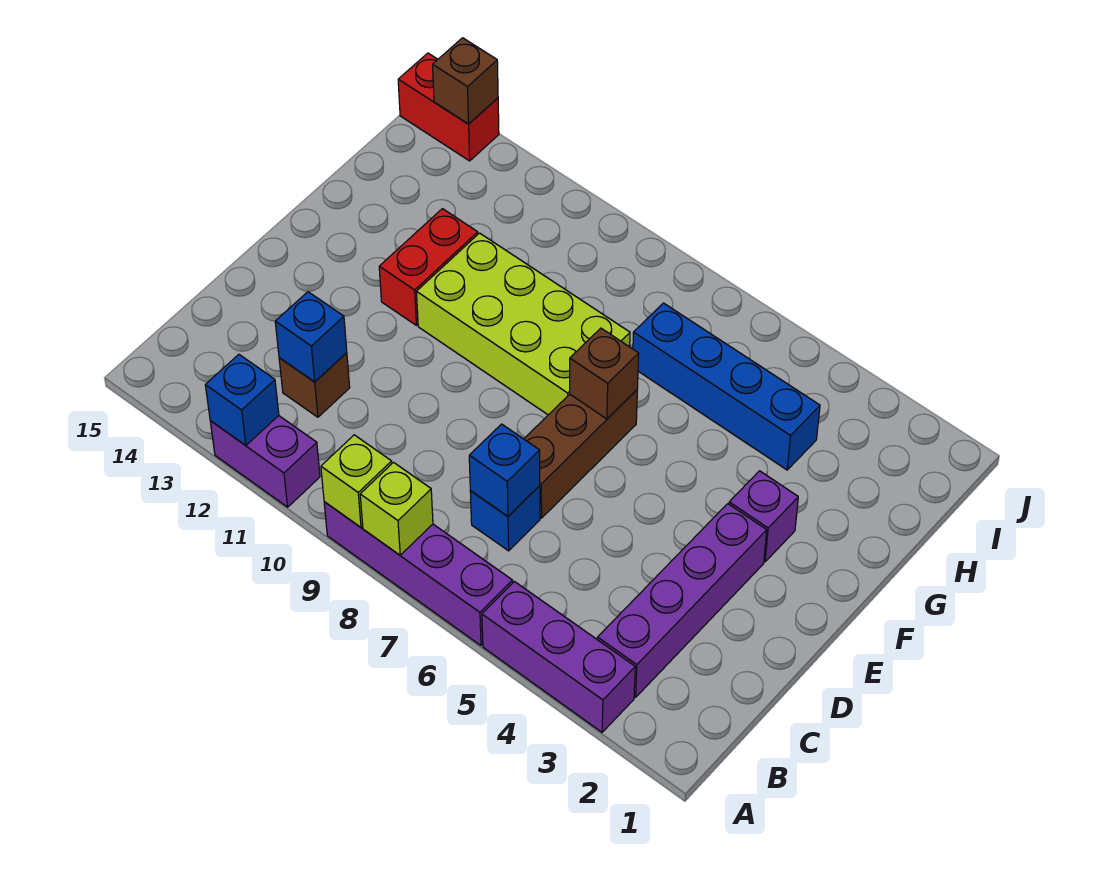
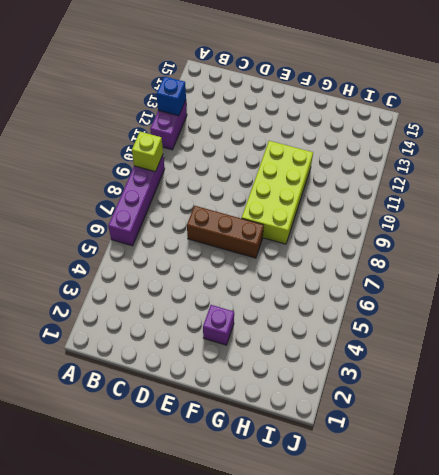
none -> purple brick A3:A5 level 1
none -> purple brick B3:E3 level 1
none -> blue brick C7 level 1

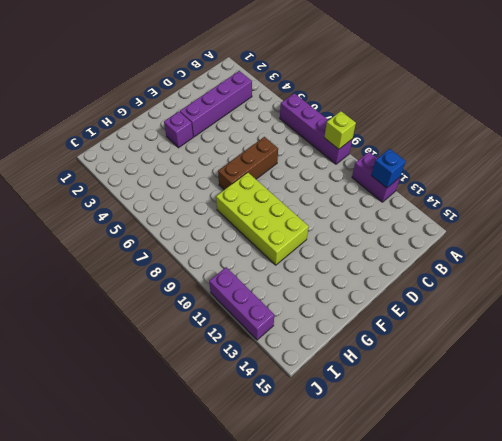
purple brick J11:J13 level 1 -> purple brick A3:A5 level 1
none -> blue brick C7 level 1
none -> brown brick C12 level 1
none -> red brick F12:G12 level 1

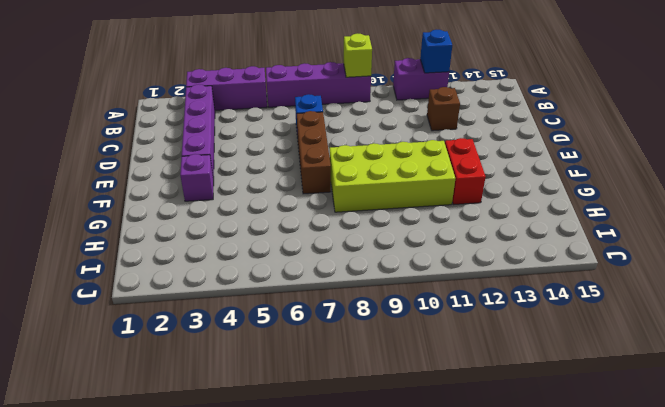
none -> blue brick H4:H7 level 1
none -> red brick J14:J15 level 1
none -> lime brick A8 level 2

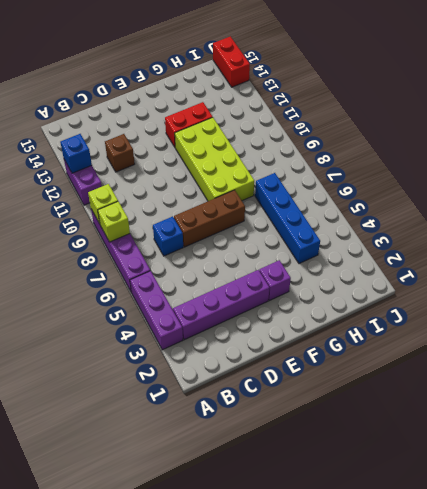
none -> blue brick C7 level 2
none -> blue brick C12 level 2
none -> brown brick F7 level 2

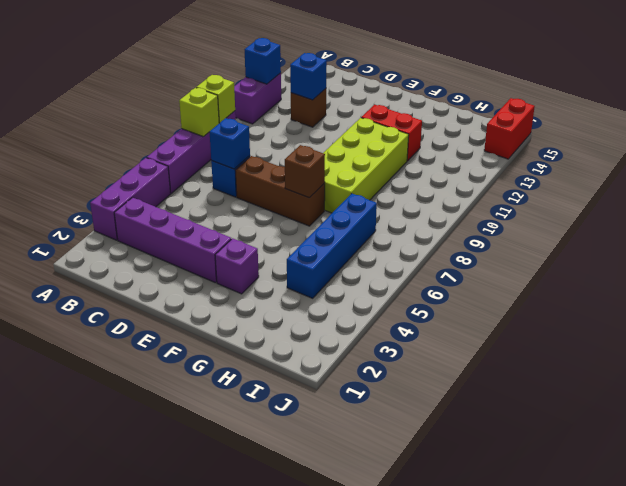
none -> brown brick J14 level 2

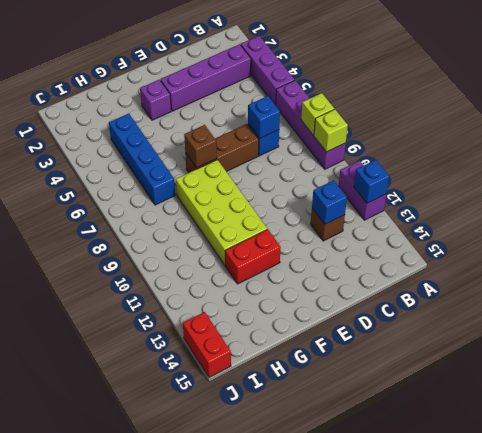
none -> brown brick J14 level 2

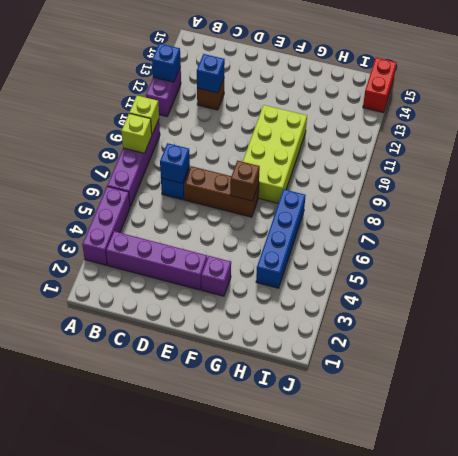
none -> red brick F12:G12 level 1
none -> brown brick J14 level 2

